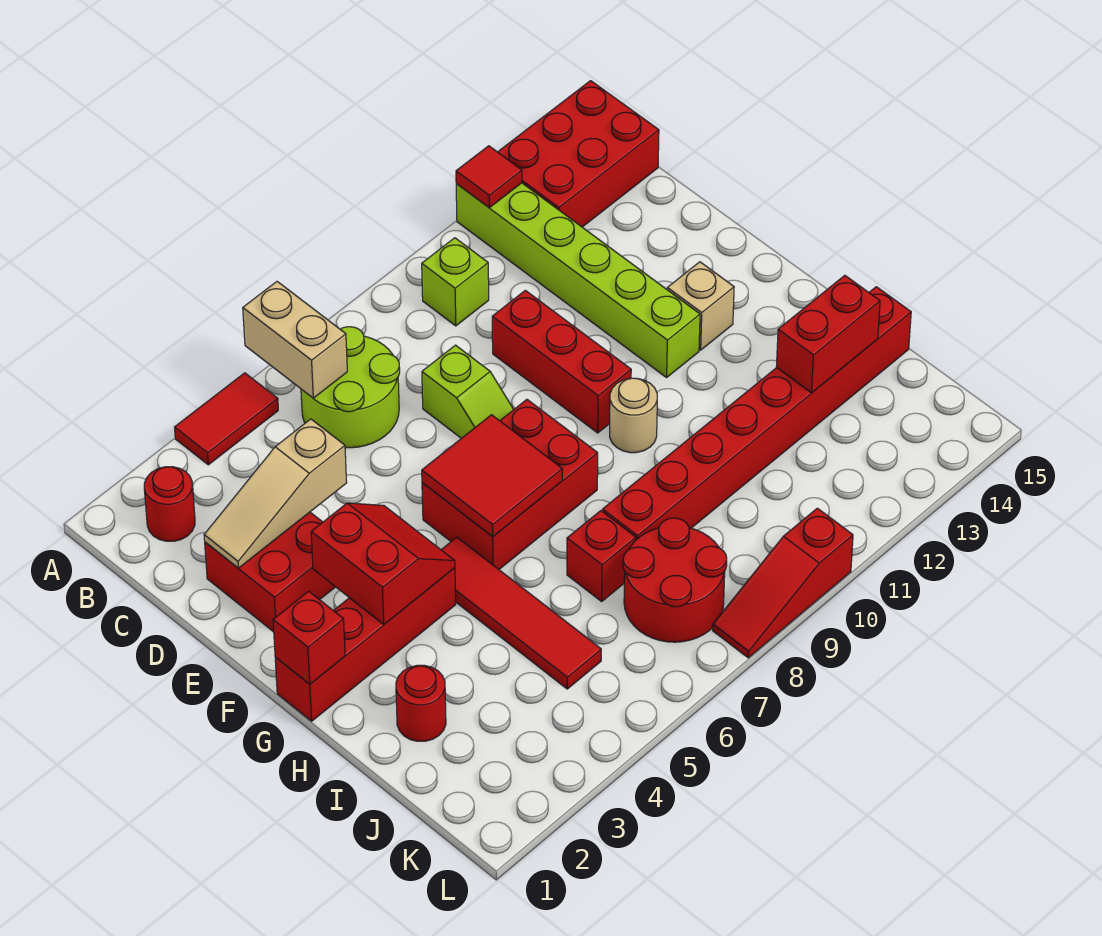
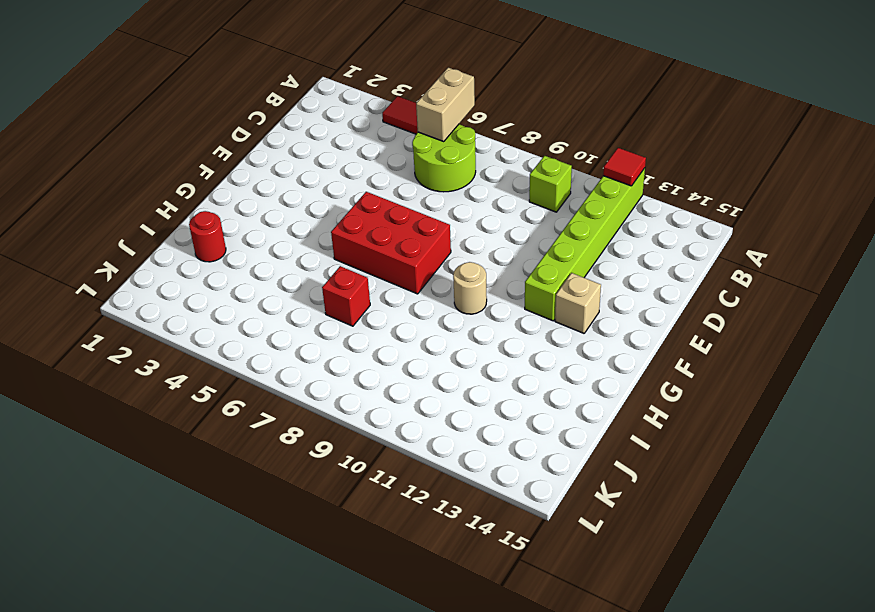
none -> red brick A13:B15 level 1
none -> red round brick B2 level 1
none -> red brick D2:E3 level 1

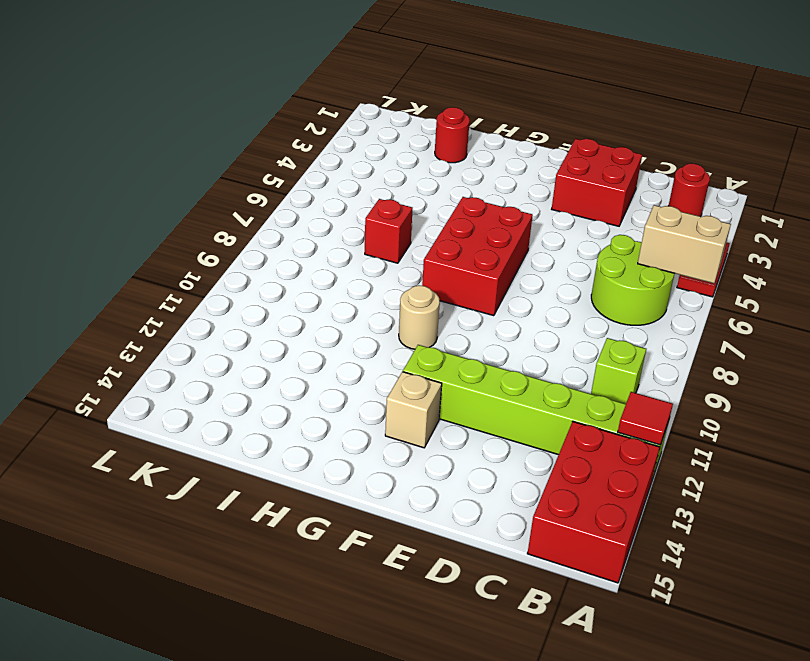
none -> lime slope D8:E8 level 1 top D
none -> red brick D10:F10 level 1
none -> red brick G1:G4 level 1

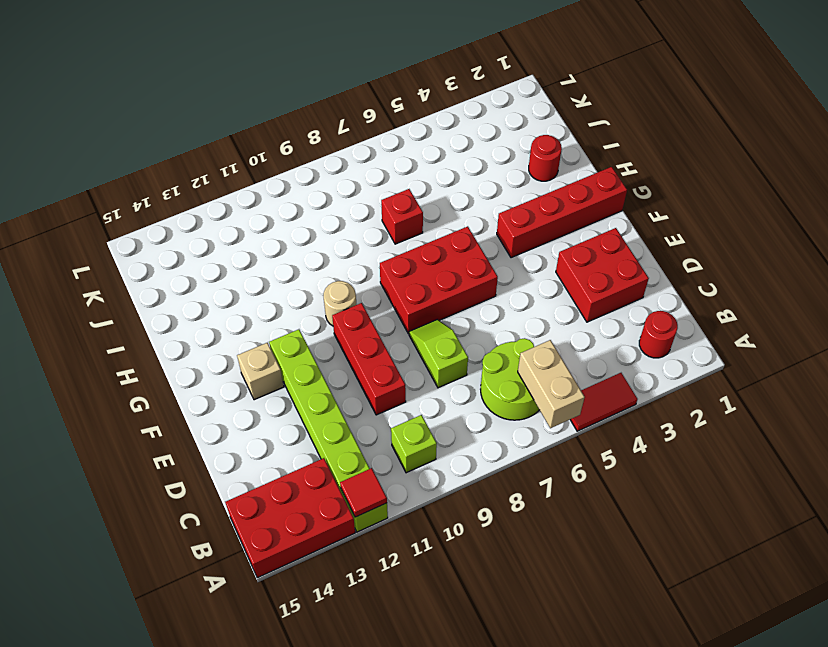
none -> red tile G5:J5 level 1
none -> red brick I8:I15 level 1
none -> red round brick J7:K8 level 1

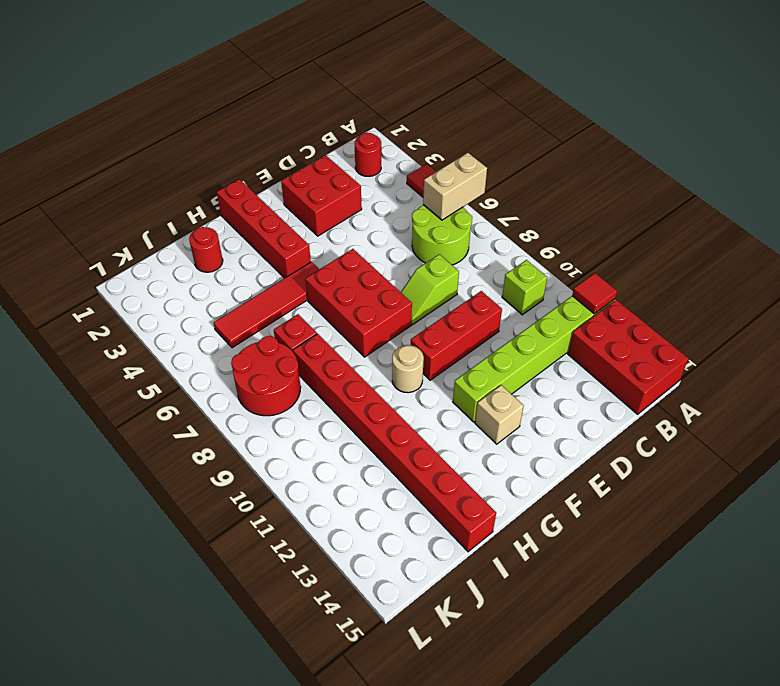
none -> red slope L8:L10 level 1 top 10
none -> tan slope D2:D4 level 2 top 4
none -> red slope F3:G4 level 2 top 3

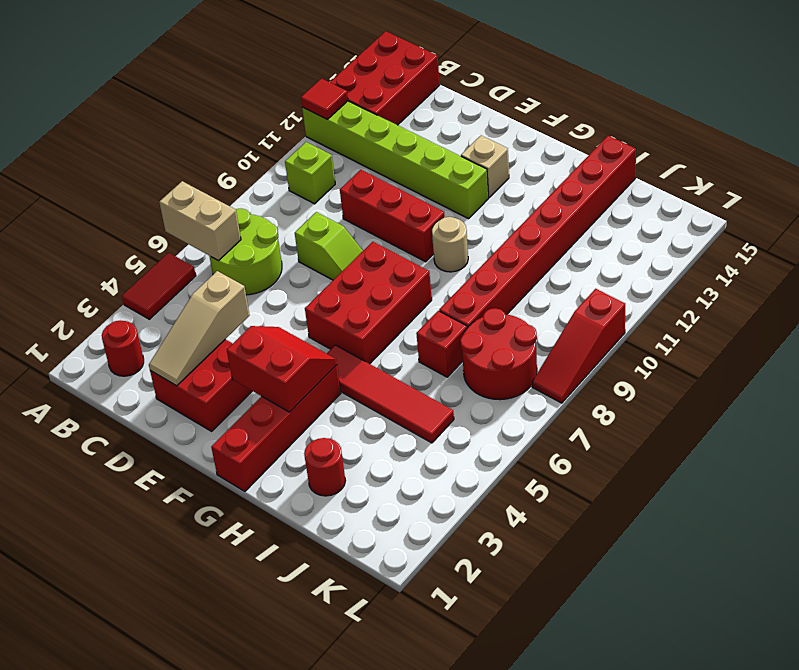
none -> red tile F6:G7 level 2
none -> red brick G1 level 2
none -> red brick I13:I14 level 2

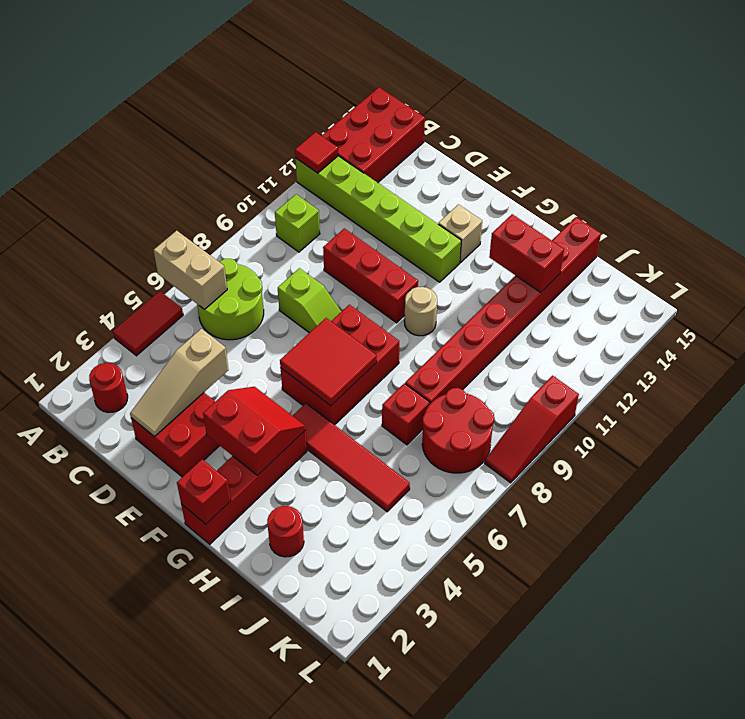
red brick H13:I13 level 2 -> red brick I13:I14 level 2

